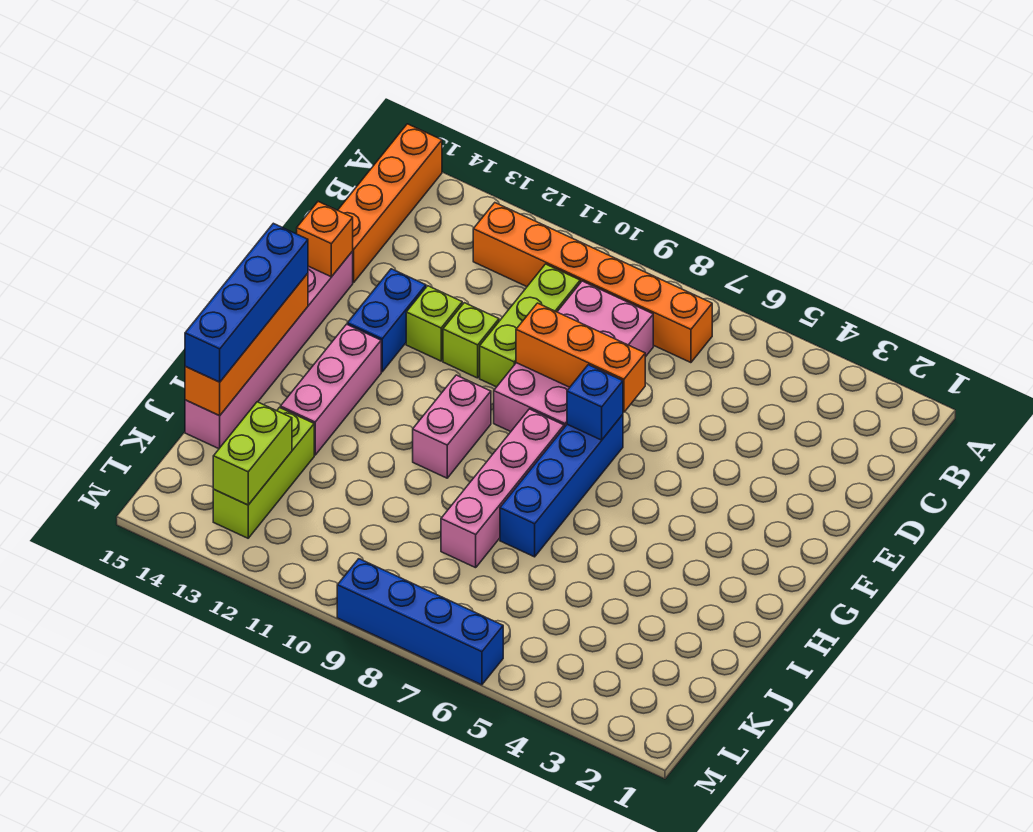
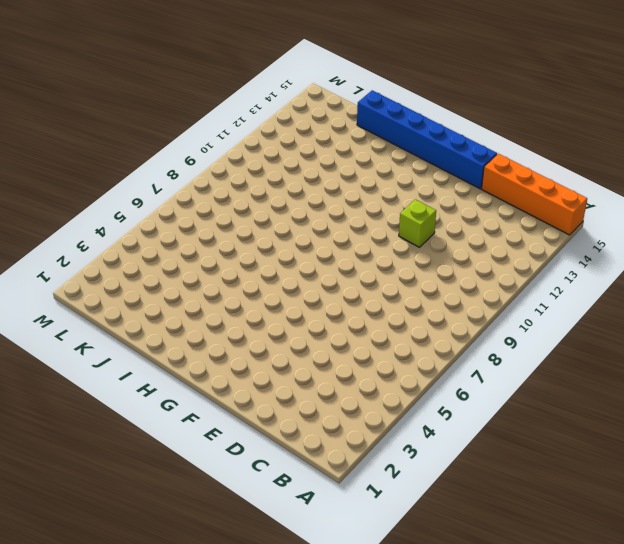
blue brick E15:J15 level 1 -> pink brick E15:J15 level 1
none -> orange brick B7:B12 level 1
none -> pink brick C8:F9 level 1
none -> lime brick C10:E10 level 1

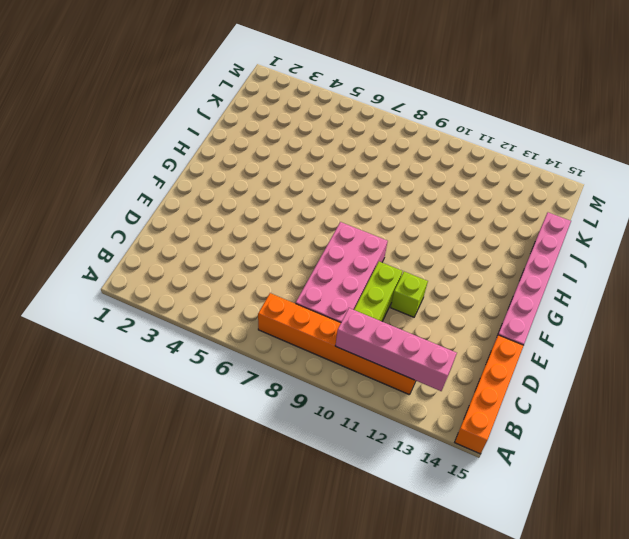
pink brick B10:B13 level 2 -> pink brick G8:J8 level 1
none -> lime brick E12 level 1
none -> blue brick E13:F13 level 1
none -> blue brick F7:I7 level 1

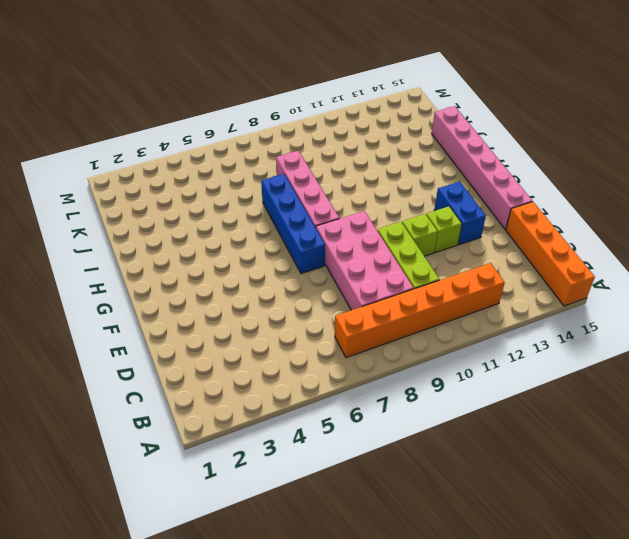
none -> pink brick G10:H10 level 1
none -> pink brick G13:I13 level 1
none -> lime brick J13:L13 level 1

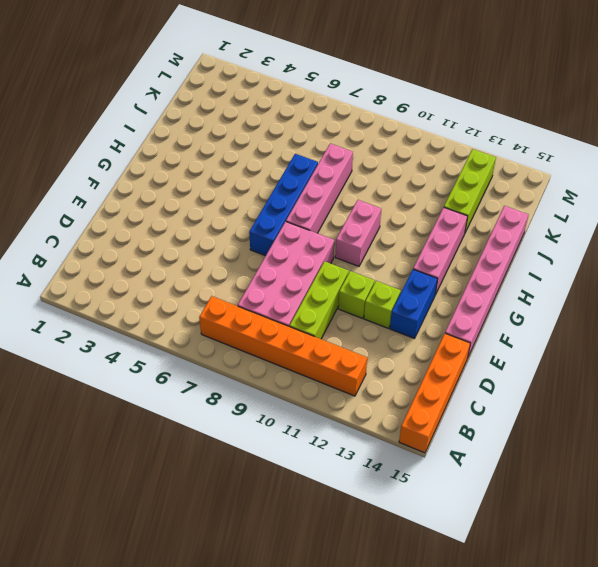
none -> blue brick M6:M9 level 1
none -> orange brick E7:E9 level 2
none -> orange brick E15 level 2

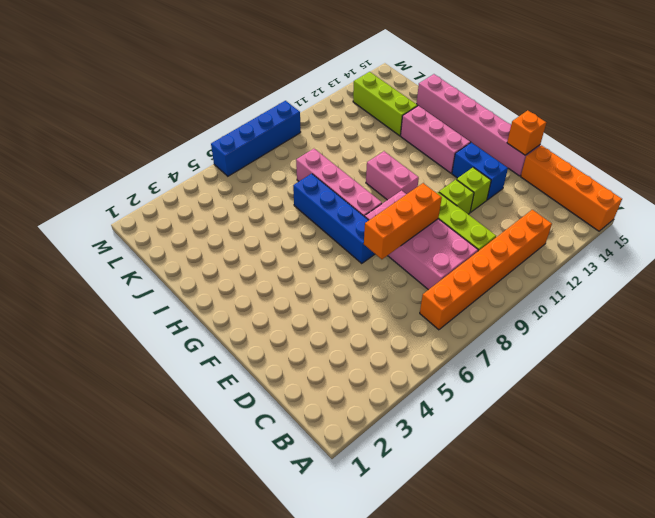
none -> blue brick F7 level 2
none -> orange brick G15:J15 level 2
none -> lime brick K13:L13 level 2

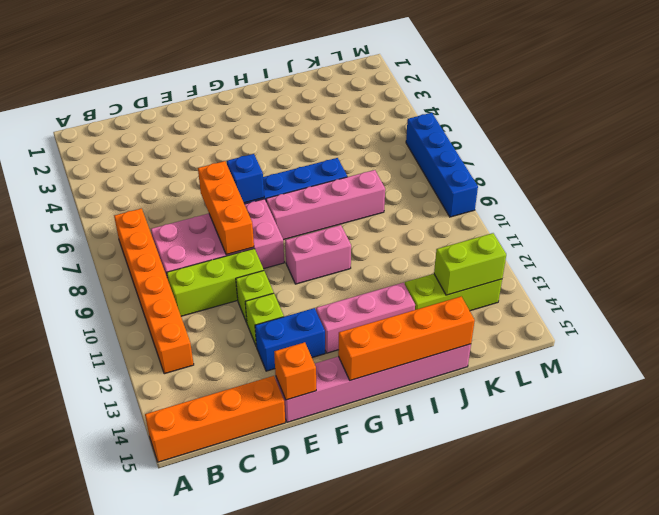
none -> blue brick G15:J15 level 3

